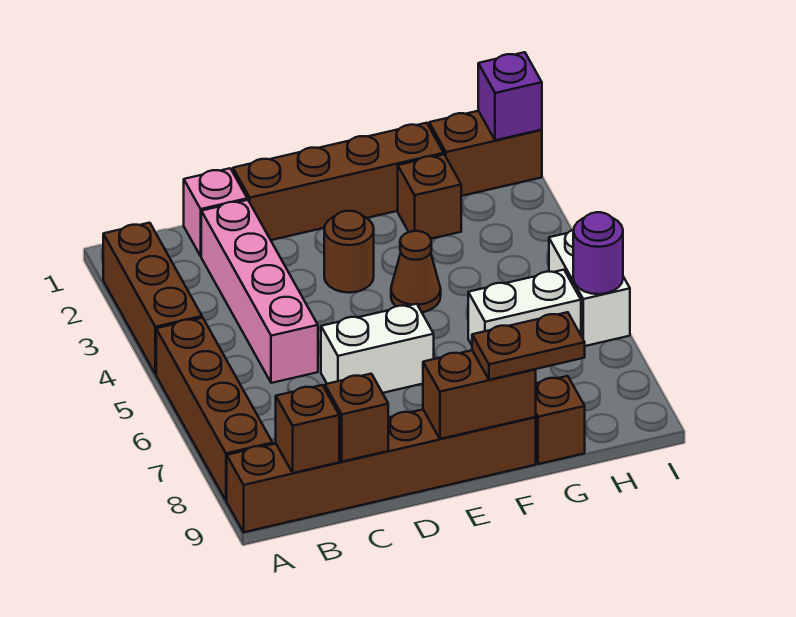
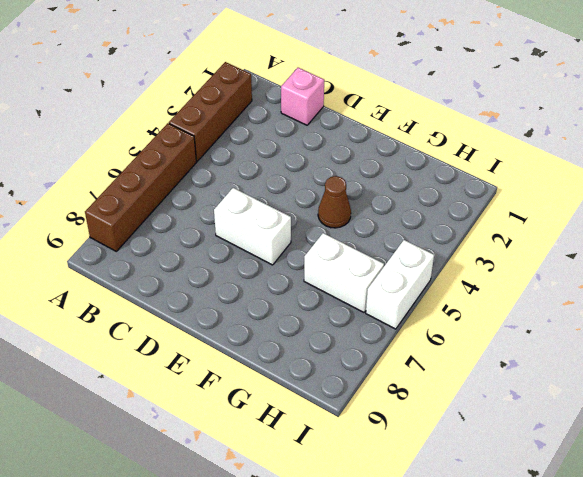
none -> brown brick A9:F9 level 1
none -> pink brick C2:C5 level 1
none -> brown brick D1:G1 level 1

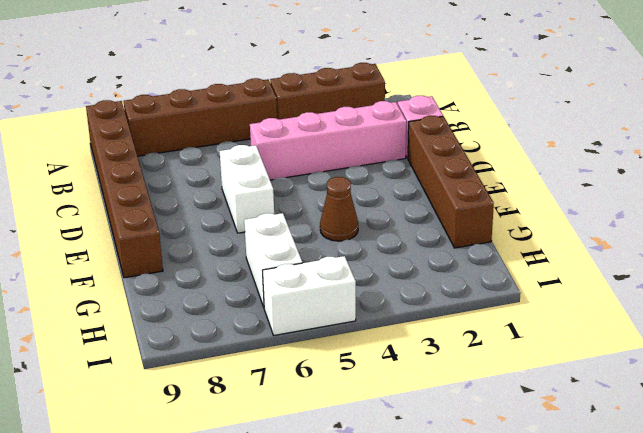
none -> brown round brick E3 level 1
none -> brown brick G2 level 1
none -> brown brick G9 level 1

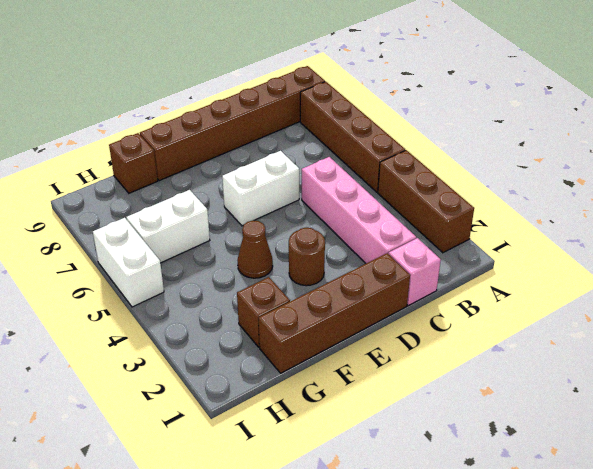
none -> brown brick H1:I1 level 1
none -> brown brick B9 level 2
none -> brown brick C9 level 2

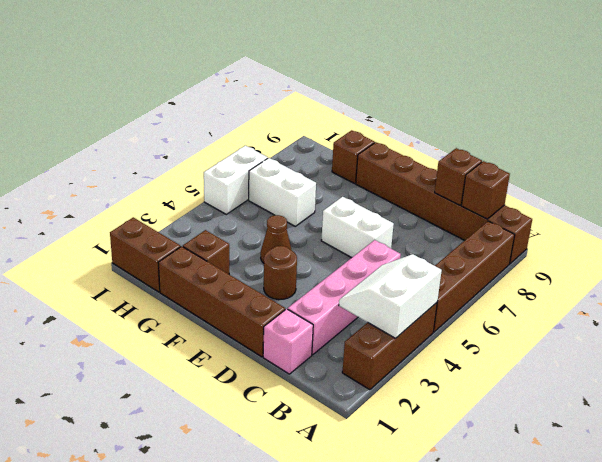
white slope A3:B4 level 2 top A -> none
none -> brown brick E9:F9 level 2
none -> purple brick I1 level 2
none -> purple round brick I6 level 2

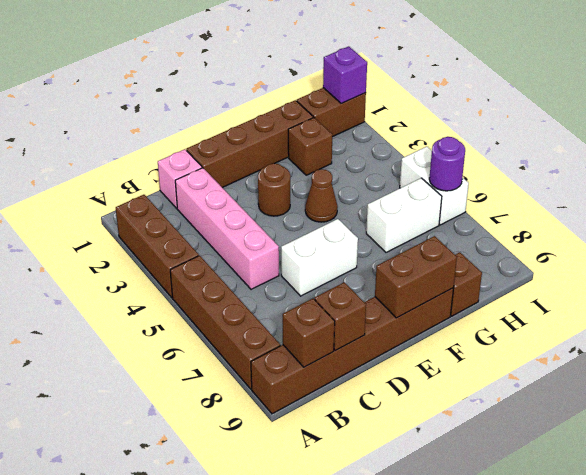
none -> brown plate F9:G9 level 3

